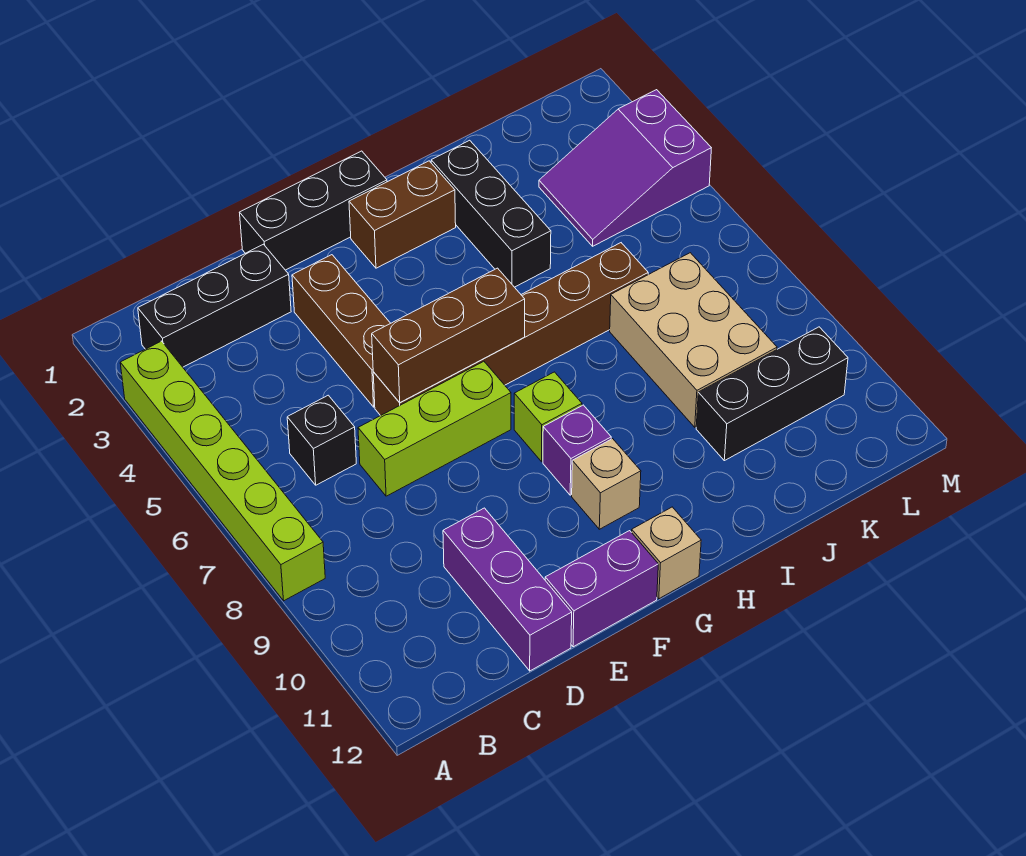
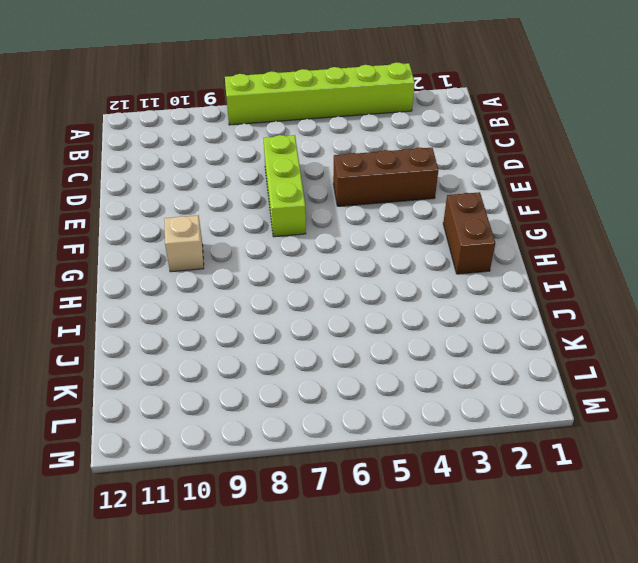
none -> black brick B2:D2 level 1
none -> black brick C6 level 1
none -> purple brick D10:D12 level 1

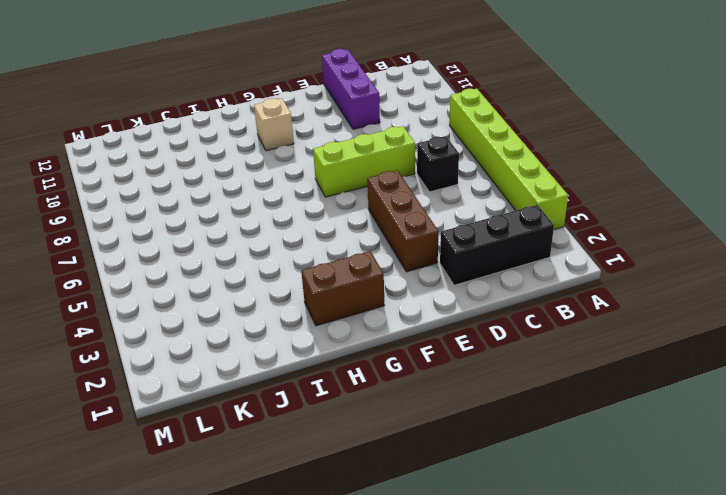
none -> black brick E1:G1 level 1
none -> brown brick E6:J6 level 1
none -> purple brick E12:F12 level 1

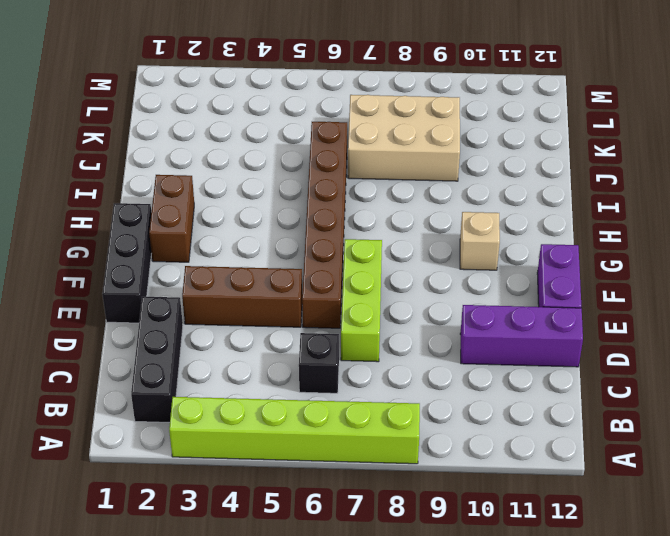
none -> lime brick G8 level 1
none -> purple brick G9 level 1
none -> tan brick G12 level 1

